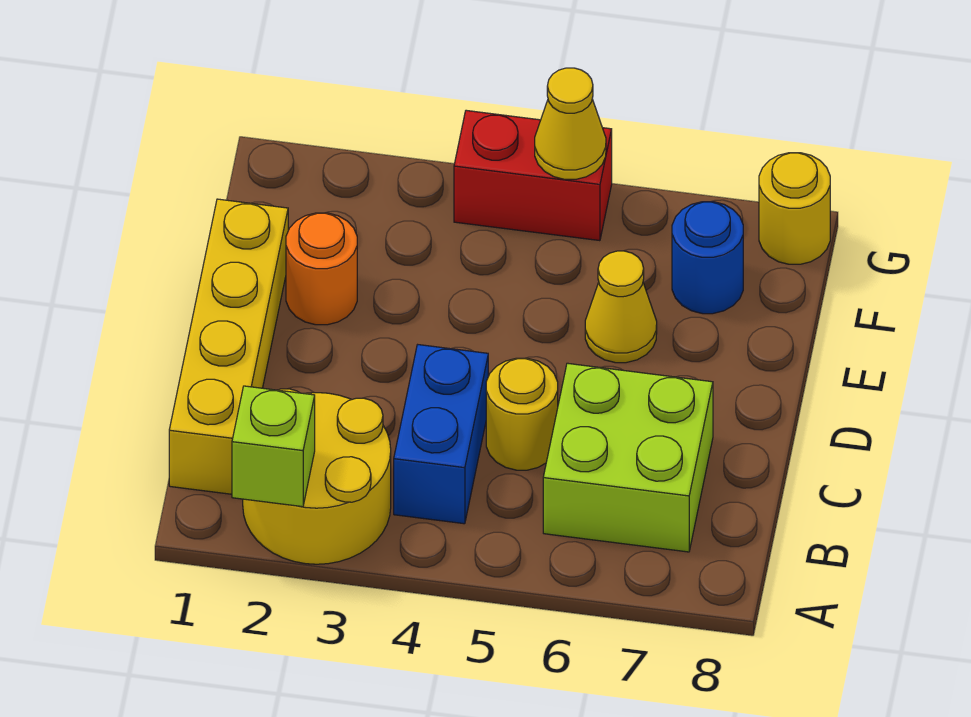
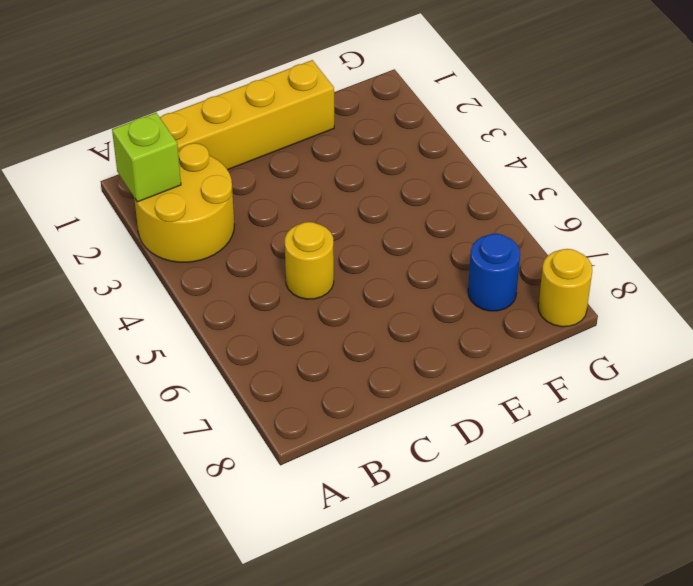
none -> blue brick B4:C4 level 1
none -> lime brick B6:C7 level 1
none -> orange round brick E2 level 1

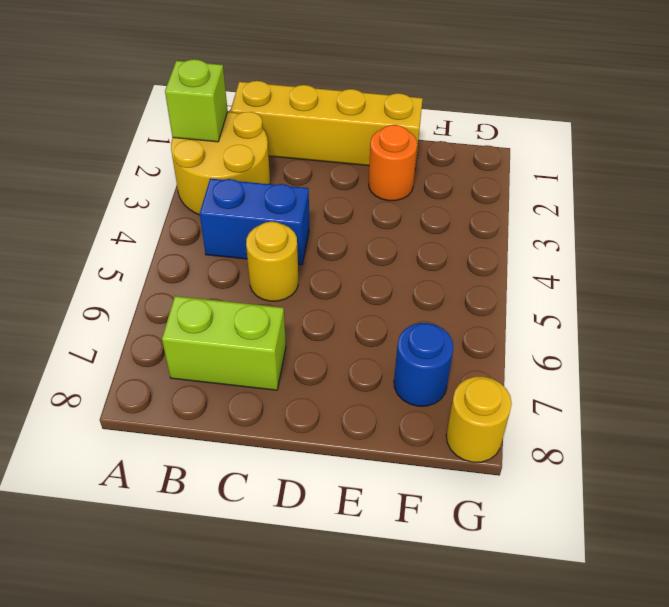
lime brick B7:C7 level 1 -> lime brick B6:C7 level 1
none -> yellow cone E6 level 1
none -> red brick G4:G5 level 1
none -> yellow cone G5 level 2

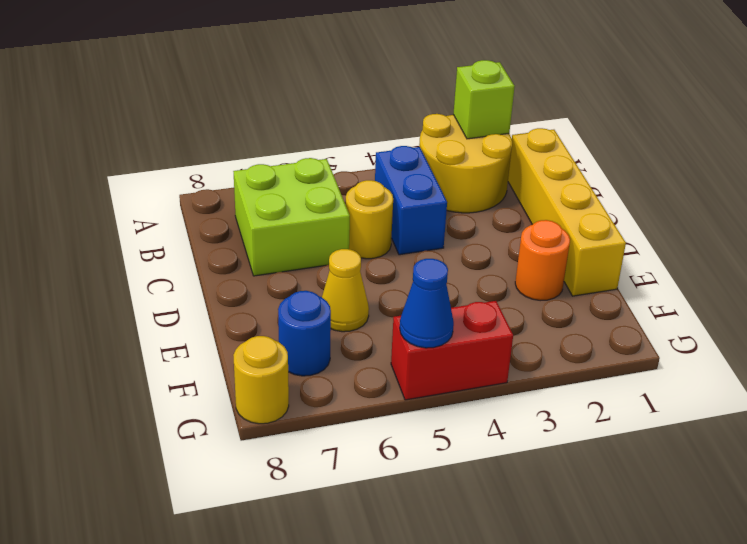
blue cone G5 level 2 -> yellow cone G5 level 2

